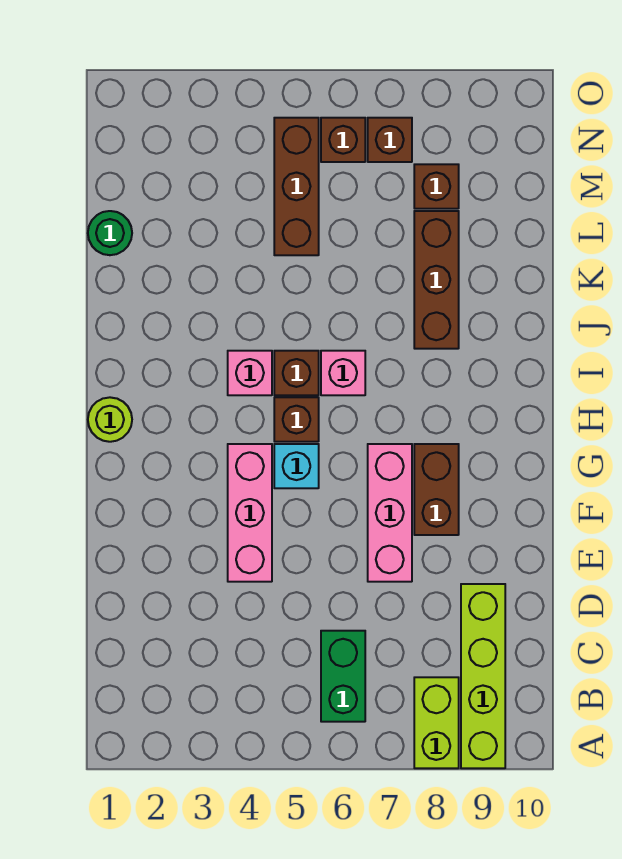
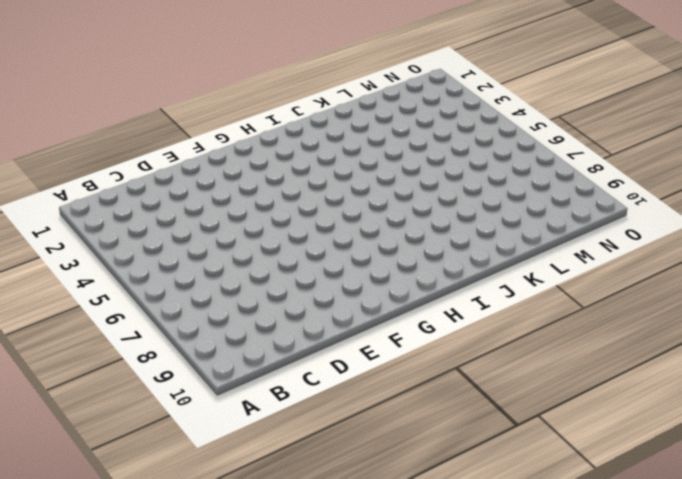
none -> lime brick A8:B8 level 1
none -> lime brick A9:D9 level 1
none -> green brick B6:C6 level 1

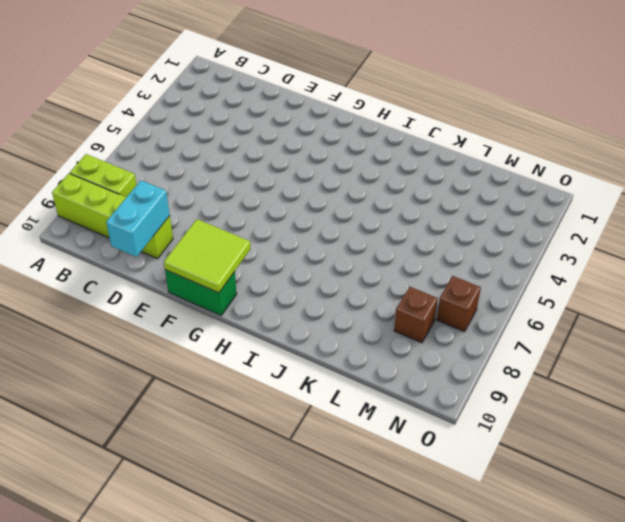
cyan brick D9:D10 level 2 -> none
lime tile F9:G10 level 2 -> none
green brick F10:G10 level 1 -> green brick B6:C6 level 1
none -> pink brick E4:G4 level 1
none -> pink brick E7:G7 level 1
none -> brown brick F8:G8 level 1

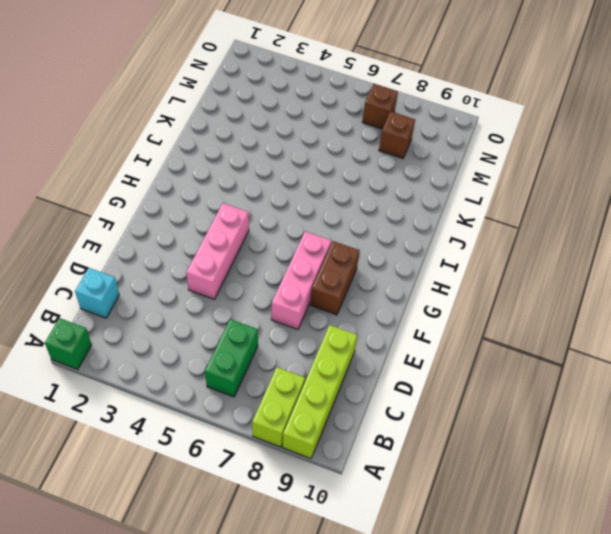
green brick A1 level 1 -> none
cyan brick C1 level 1 -> cyan brick G5 level 1
none -> lime round brick H1 level 1
none -> brown brick H5 level 1
none -> pink brick I4 level 1

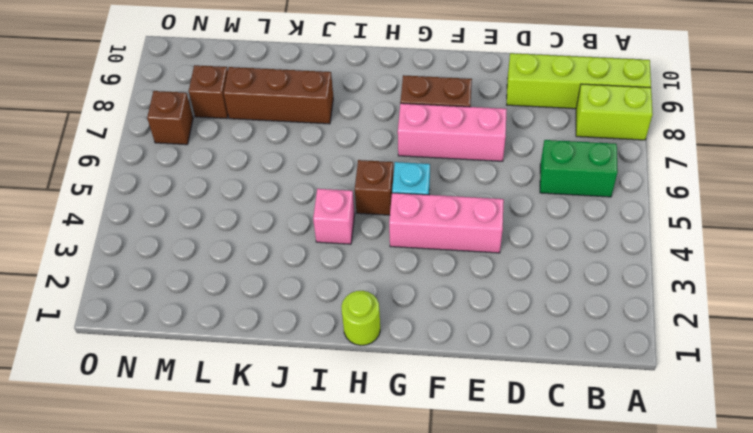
none -> brown brick I5 level 1
none -> pink brick I6 level 1
none -> green round brick L1 level 1

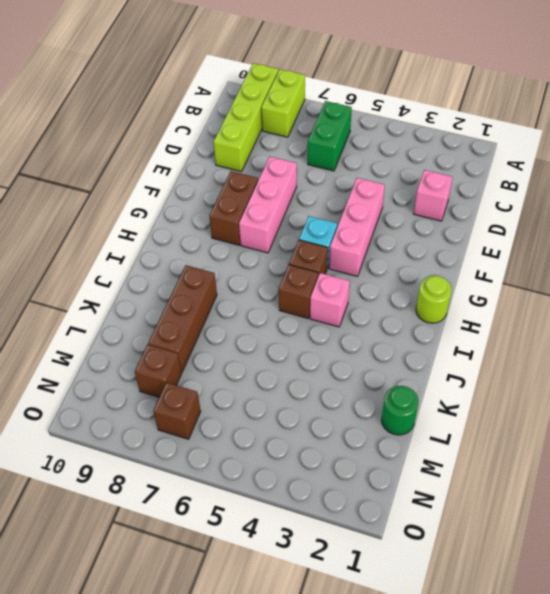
pink brick D2 level 1 -> pink brick I6 level 1
none -> brown brick L5:N5 level 1
none -> brown brick N6 level 1

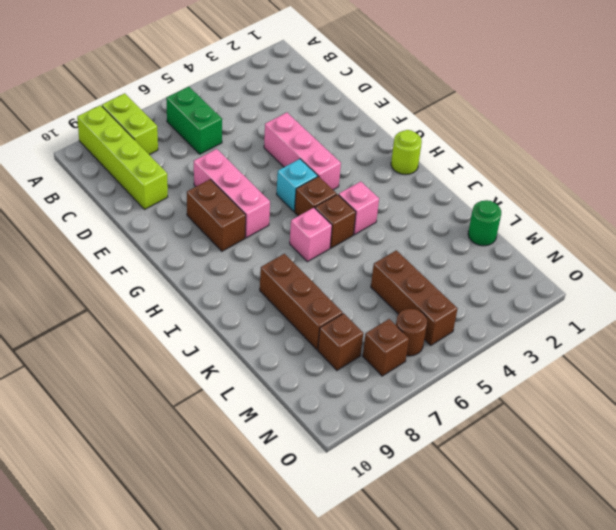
brown round brick N6 level 1 -> brown brick N6 level 1

